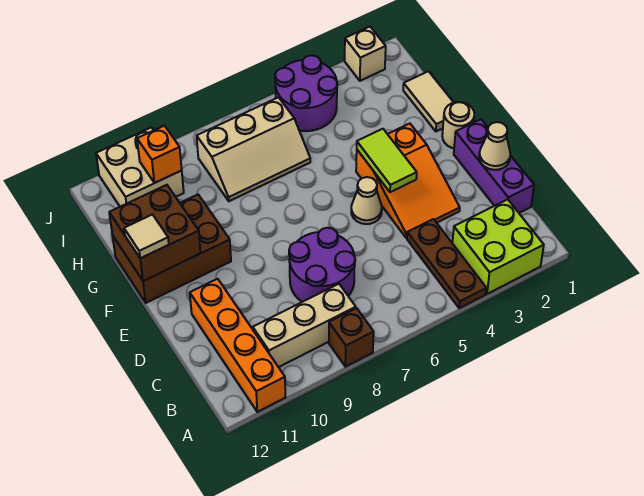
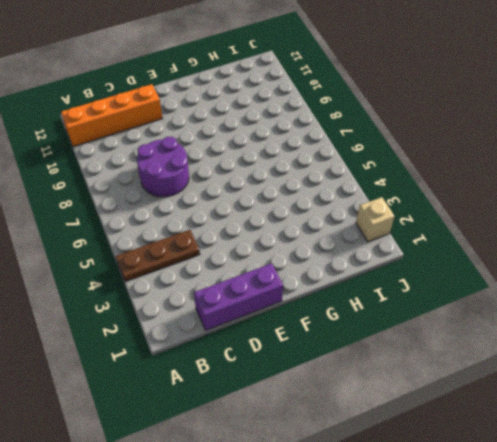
none -> lime brick A2:B3 level 1
none -> brown brick A8 level 1
none -> tan brick B8:B10 level 1

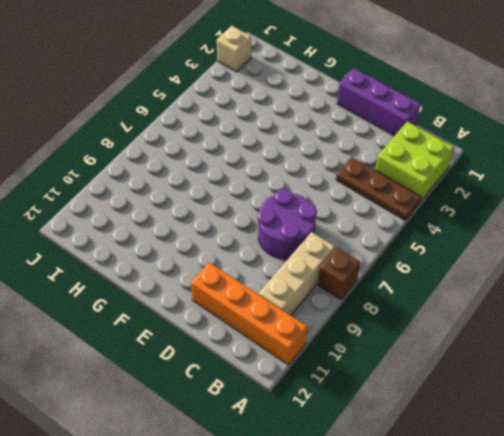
none -> orange slope D3:F4 level 1 top F
none -> tan cone E5 level 1
none -> tan round brick F1 level 1

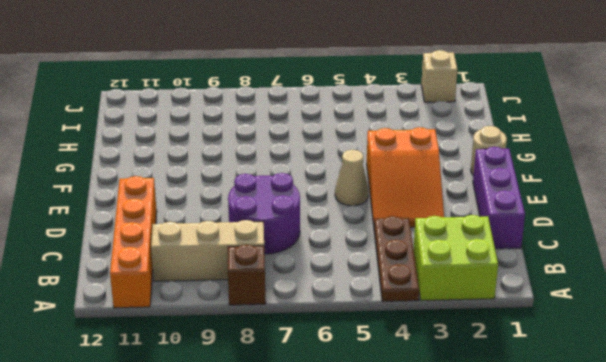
none -> brown brick F10:G12 level 1
none -> tan tile G1:H1 level 1
none -> tan slope H6:I8 level 1 top I

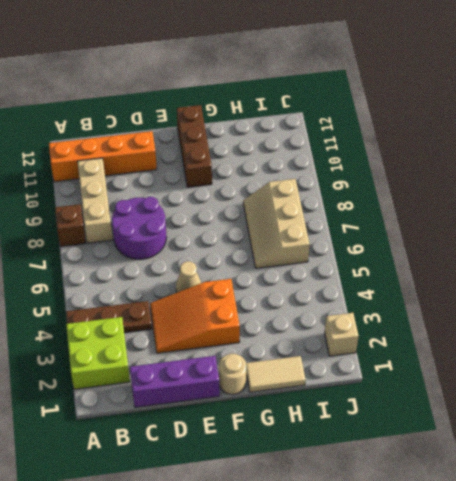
brown brick F10:F12 level 1 -> brown brick F10:G12 level 1
none -> purple round brick I4:J5 level 1
none -> tan brick I10:J11 level 1
none -> tan cone D1 level 2

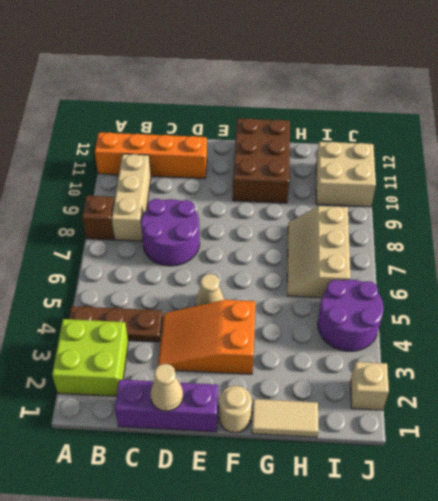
none -> lime tile E4:F4 level 2
none -> brown brick F11:G12 level 2
none -> orange brick I10 level 2

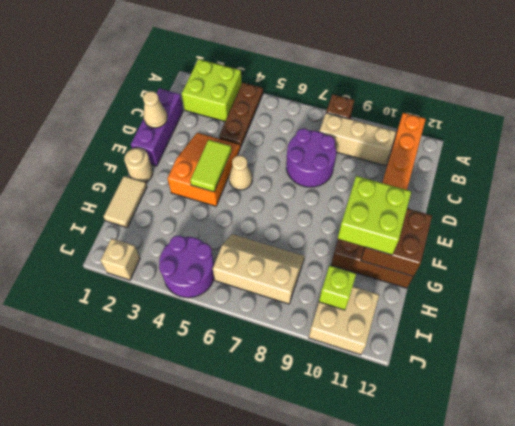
lime brick F10:G11 level 3 -> none
lime brick I10 level 2 -> orange brick I10 level 2
none -> tan tile F12 level 3

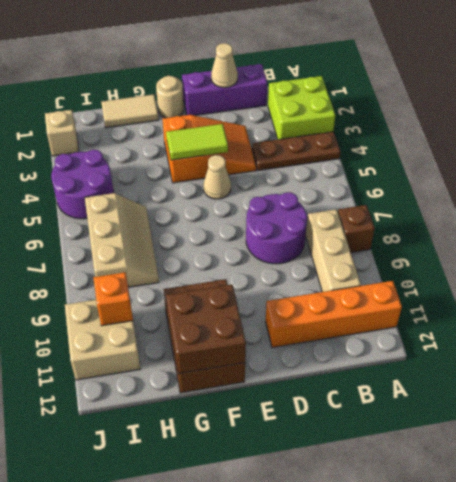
none -> tan tile F12 level 3

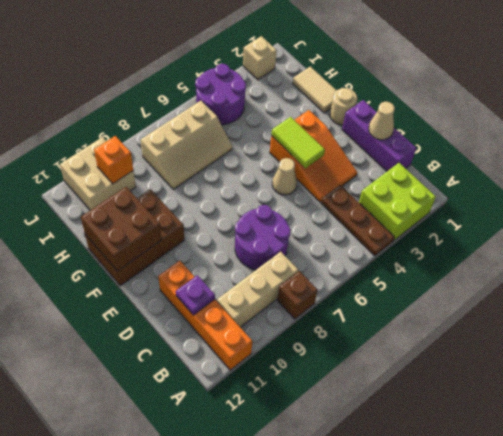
purple plate C11 level 2 -> none
none -> tan tile F12 level 3

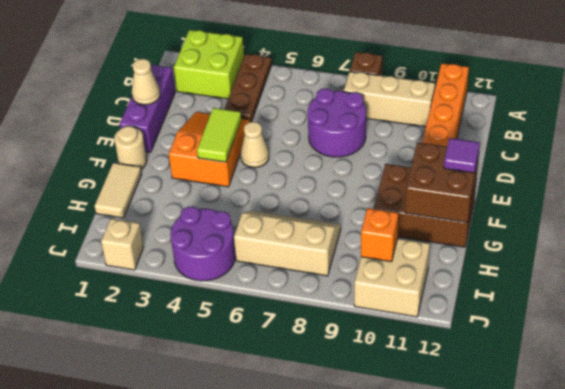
purple tile F12 level 3 -> tan tile F12 level 3

